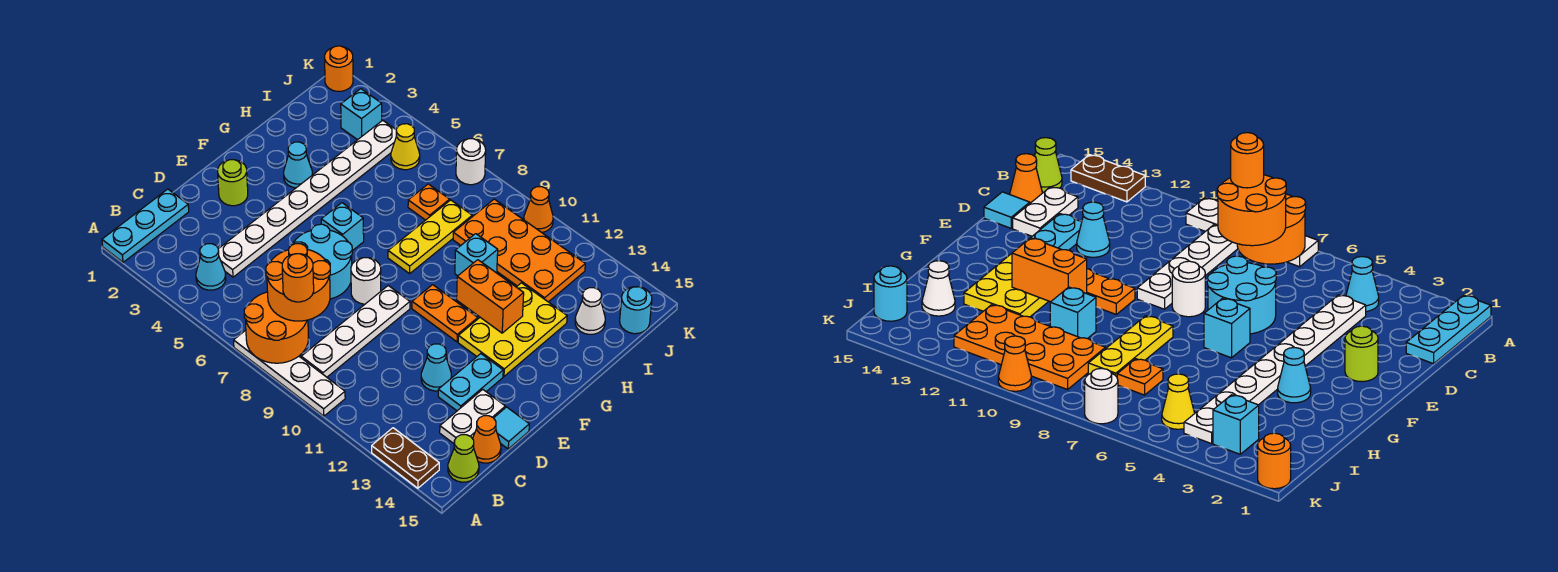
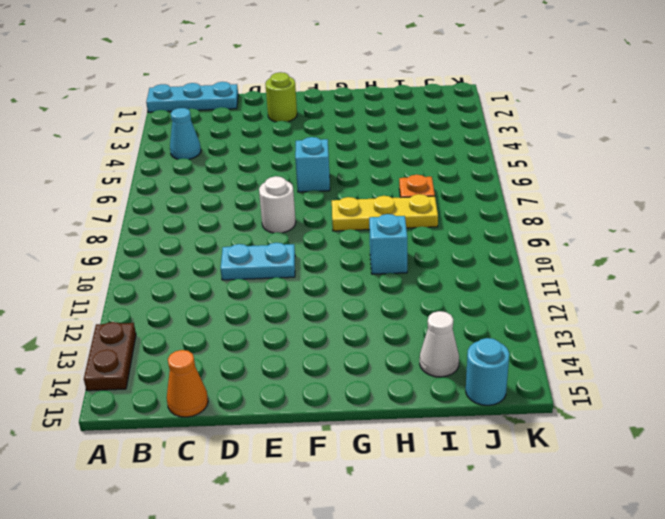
cyan plate D10:E10 level 1 -> cyan plate D13:E13 level 1
none -> white plate A7:A10 level 1
none -> white plate B9:E9 level 1
none -> lime cone B15 level 1
none -> white plate C4:J4 level 1

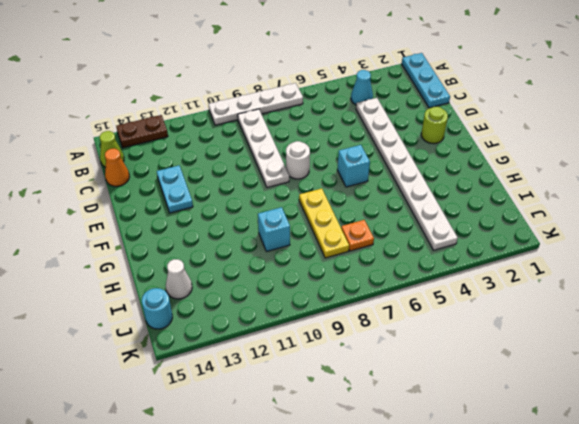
none -> white plate C14:D14 level 1
none -> cyan round brick D6:E7 level 1
none -> cyan cone D12 level 1
none -> cyan tile D15 level 1

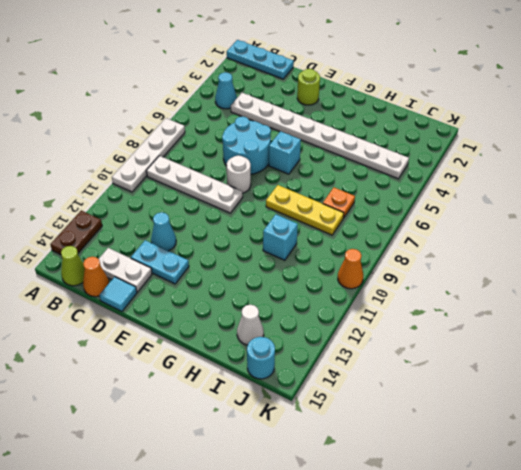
none -> orange plate F10:F11 level 1
none -> yellow plate F12:H13 level 1
none -> cyan cone G3 level 1
none -> orange plate I9:J12 level 1

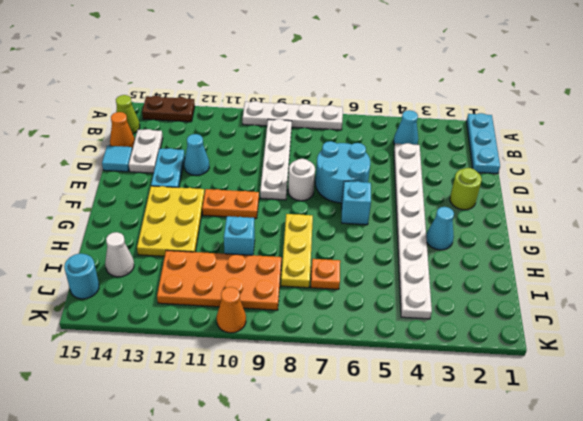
none -> cyan brick J3 level 1
none -> yellow cone J5 level 1
none -> orange round brick K1 level 1
none -> white round brick K7 level 1

